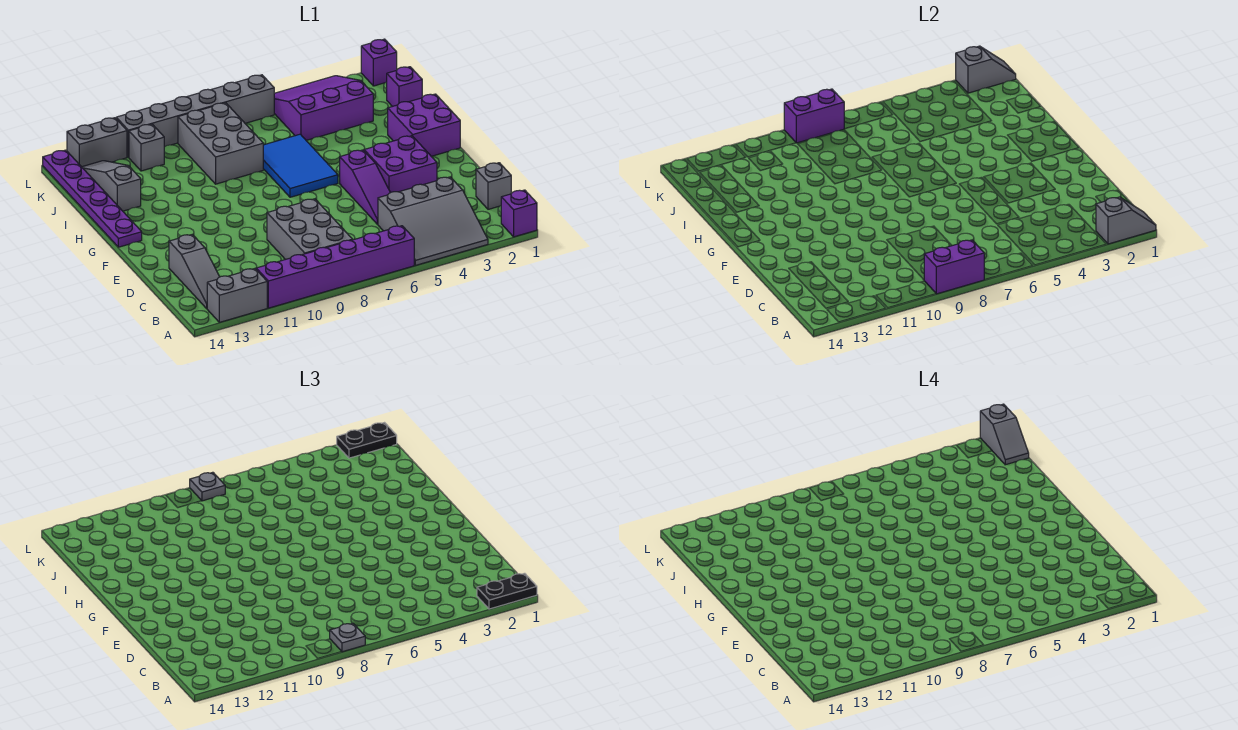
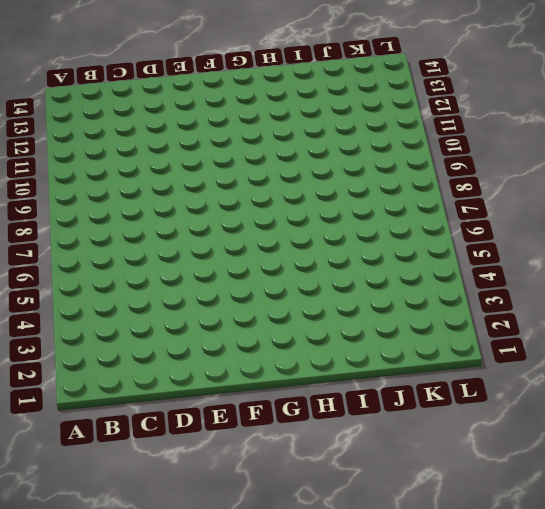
none -> purple brick A1 level 1
none -> grey slope A3:C5 level 1 top C
none -> purple brick A6:A11 level 1

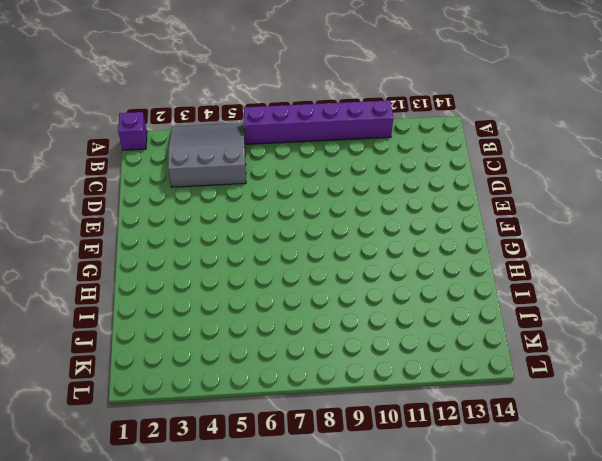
none -> grey brick A12:A13 level 1
none -> grey brick B8:D9 level 1
none -> grey slope B13:D13 level 1 top D

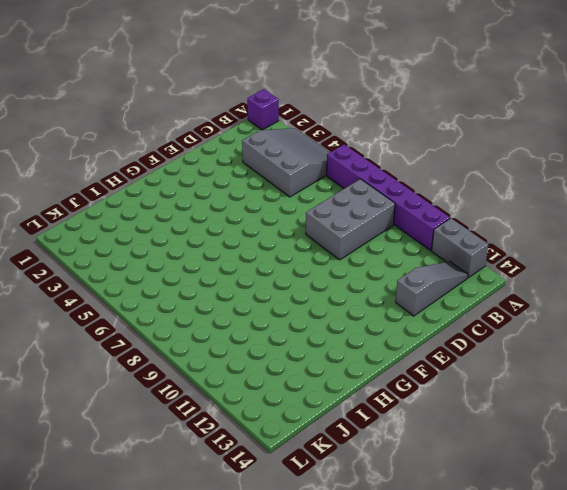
none -> grey brick C1 level 1
none -> purple slope D5:F5 level 1 top F
none -> purple brick E3:F4 level 1

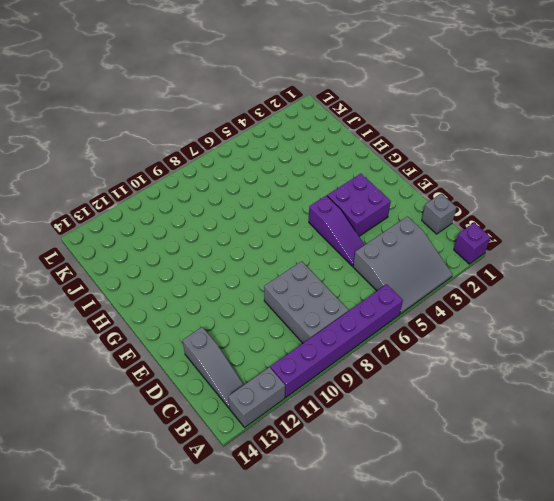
none -> purple brick G1:H2 level 1
none -> blue tile G6:I7 level 1
none -> purple plate G14:L14 level 1

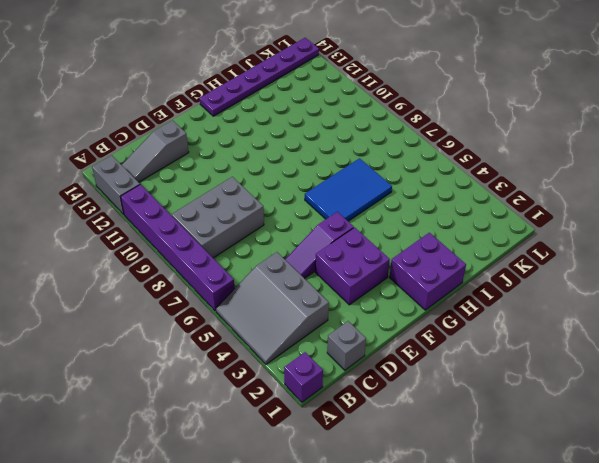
none -> grey brick I8:K9 level 1
none -> grey slope I13:K13 level 1 top I
none -> purple brick J1 level 1

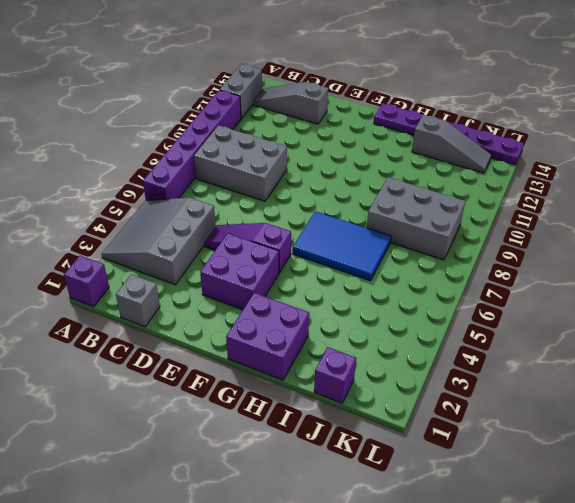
none -> purple slope J3:L5 level 1 top J
none -> grey brick K11 level 1
none -> purple brick L1 level 1

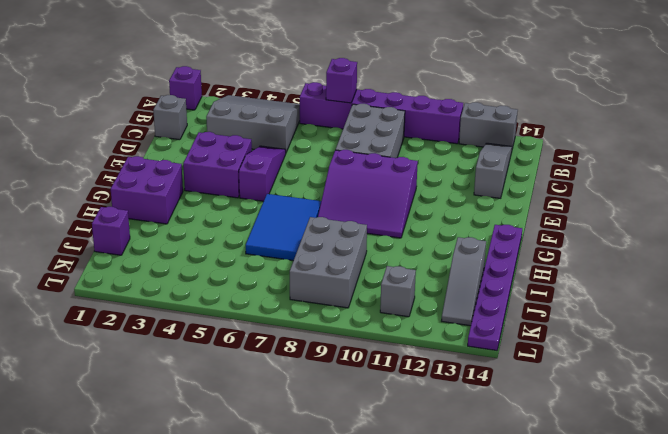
purple brick A7 level 2 -> purple brick L1 level 1
purple slope E8:G10 level 1 top E -> purple slope J3:L5 level 1 top J
none -> grey brick L6:L11 level 1
none -> grey brick L12:L13 level 1
none -> grey slope A1:A2 level 2 top 2

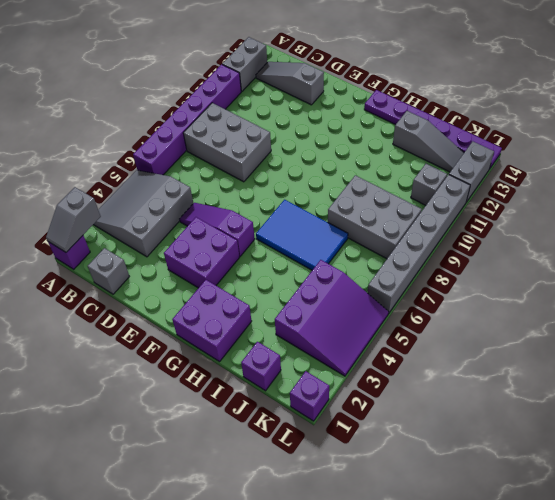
none -> purple brick A8:A9 level 2
none -> grey slope L1:L2 level 2 top 2
none -> purple brick L8:L9 level 2

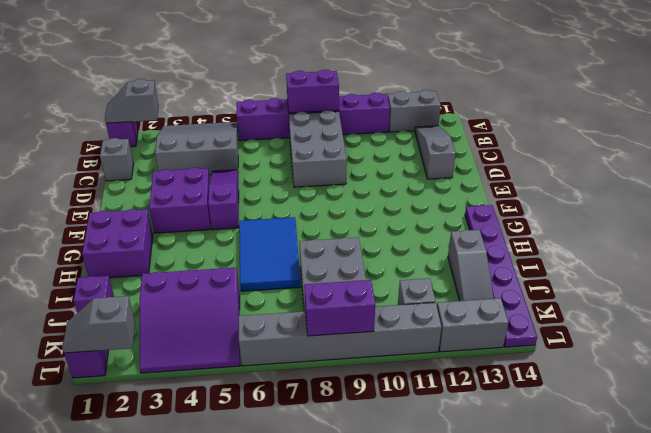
none -> black plate A1:A2 level 3
none -> grey plate A8 level 3
none -> black plate L1:L2 level 3

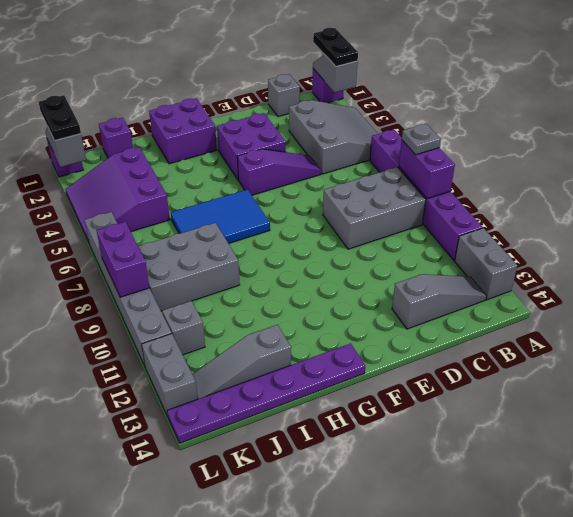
none -> grey plate L8 level 3
none -> grey slope K1:L1 level 4 top L

